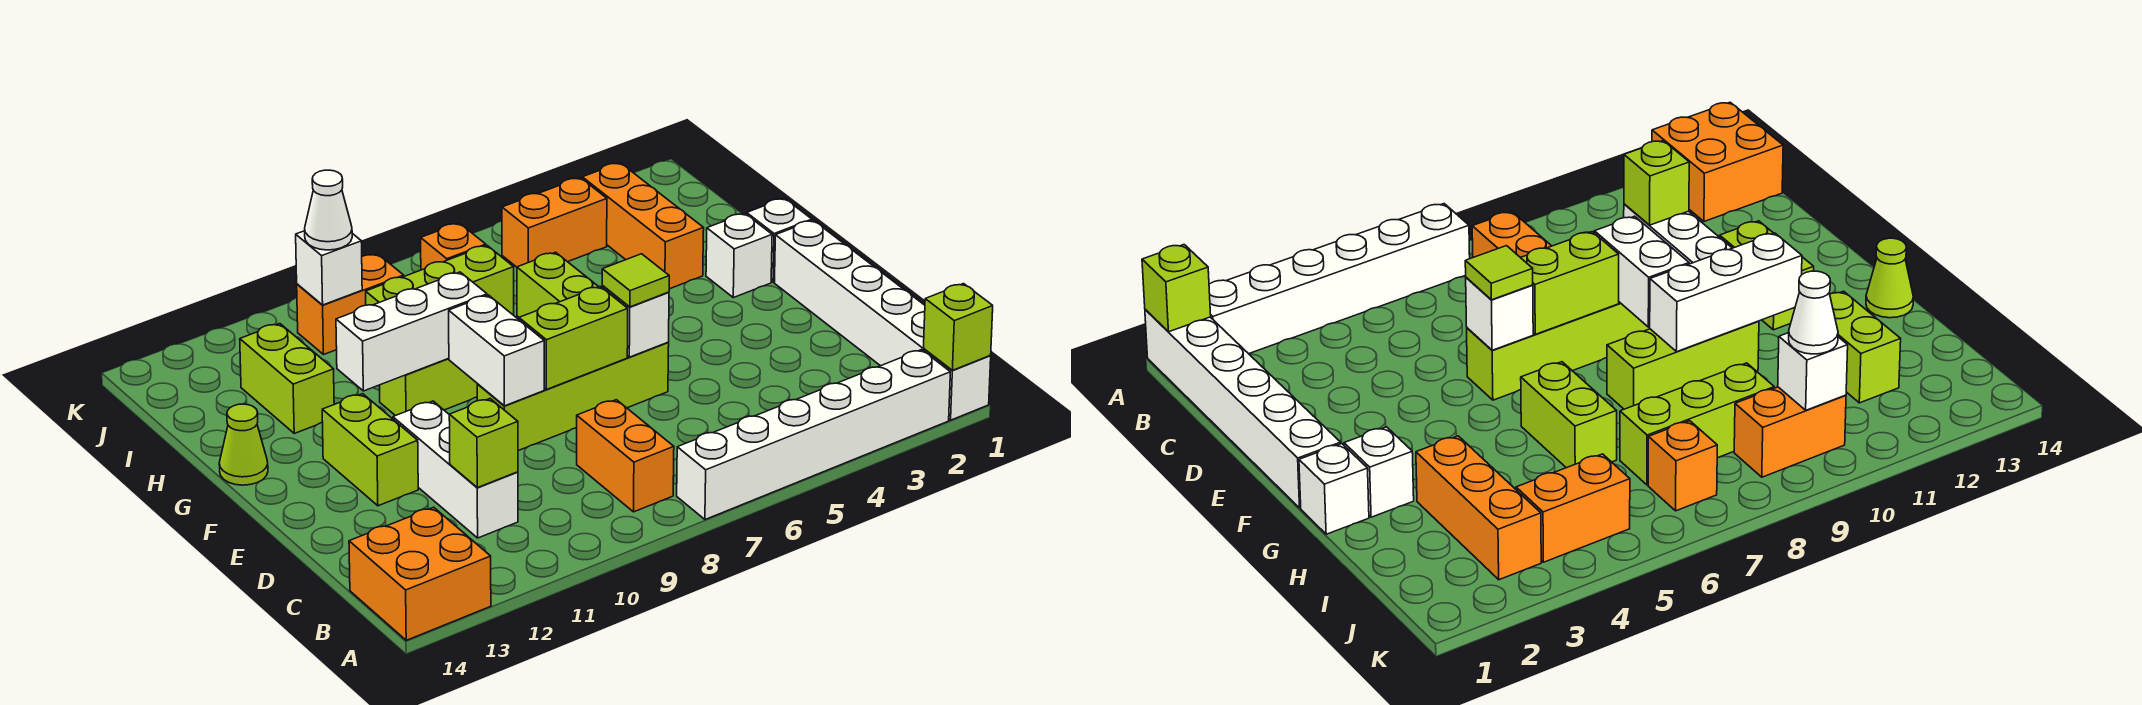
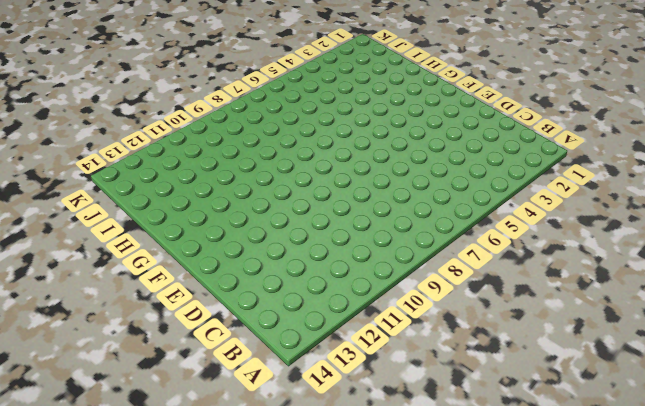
none -> white brick A1:F1 level 1
none -> white brick A2:A7 level 1
none -> orange brick A13:B14 level 1

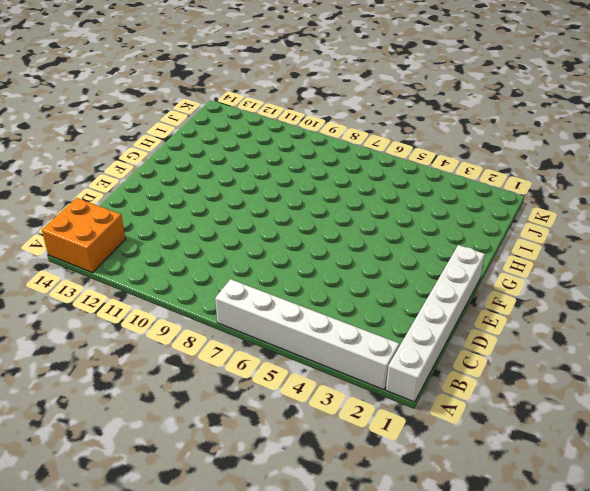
none -> orange brick B8:C8 level 1
none -> white brick C11:E11 level 1
none -> lime brick E6:E9 level 1

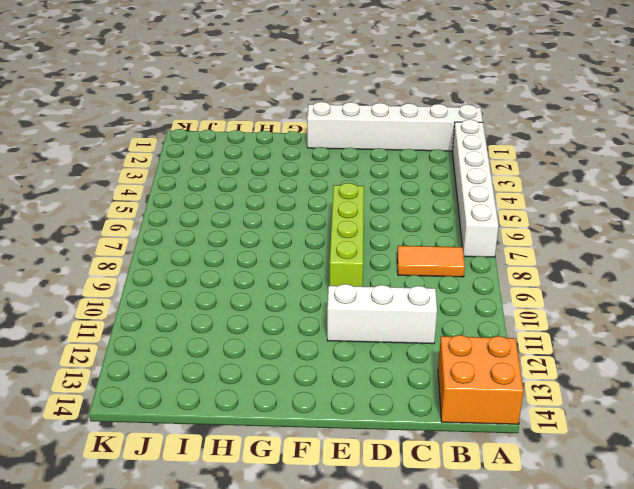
orange tile B8:C8 level 1 -> orange brick B8:C8 level 1
none -> lime brick E12:F12 level 1
none -> white brick G1 level 1
none -> white brick G2 level 1

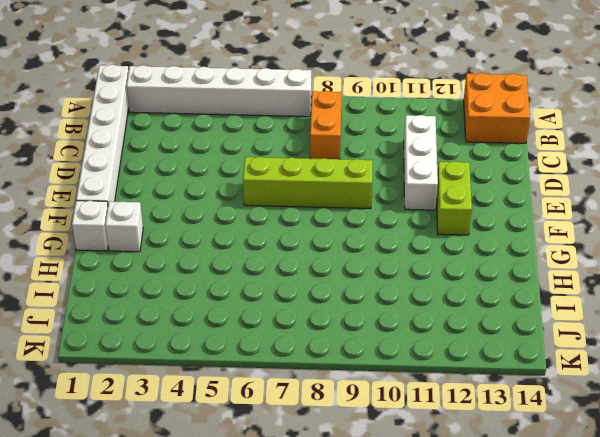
none -> lime brick G6:H6 level 1
none -> lime brick G8:G10 level 1
none -> lime cone G14 level 1

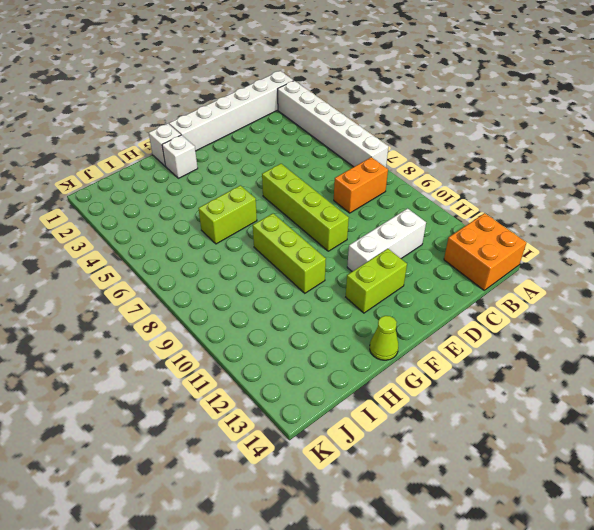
none -> orange brick H3:J3 level 1
none -> lime brick H12:I12 level 1
none -> lime brick I7:I9 level 1

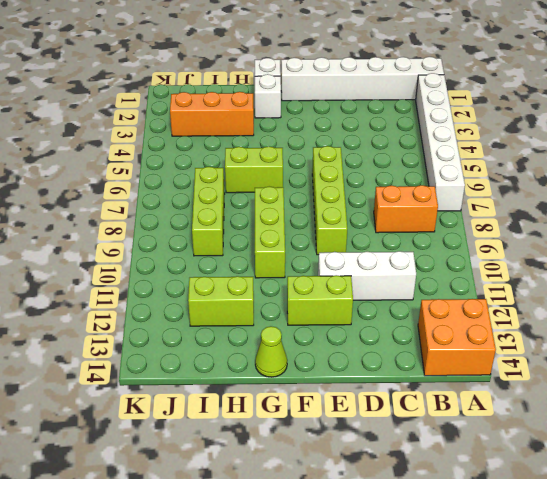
none -> orange brick J4:J5 level 1
none -> orange brick J7 level 1
none -> orange brick J9:J10 level 1

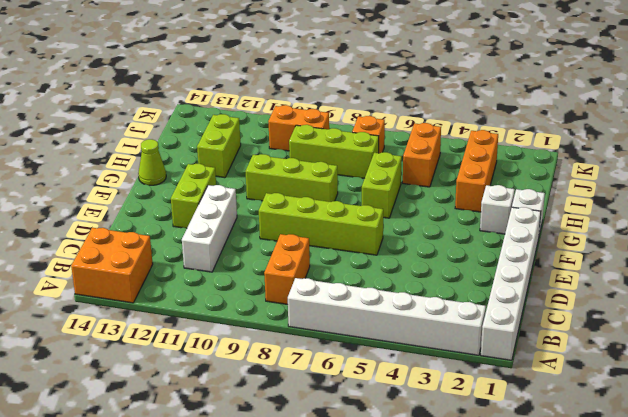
orange brick I5:J5 level 1 -> orange brick J4:J5 level 1
none -> lime brick A1 level 2
none -> lime brick C11 level 2
none -> white brick E6 level 2

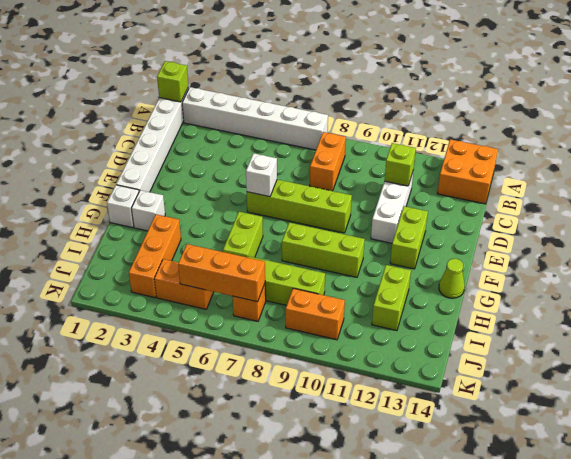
orange brick J5:J7 level 2 -> none
none -> lime brick E7:E8 level 2
none -> white brick E9:F9 level 2
none -> white brick G9:G11 level 2

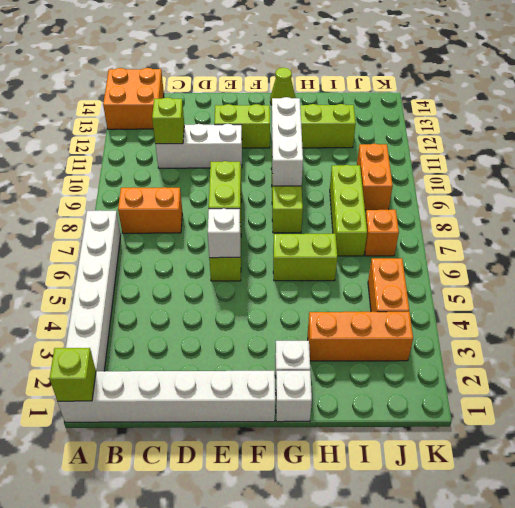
none -> white brick E9:F9 level 2
none -> white brick J10 level 2
none -> lime tile E6 level 3

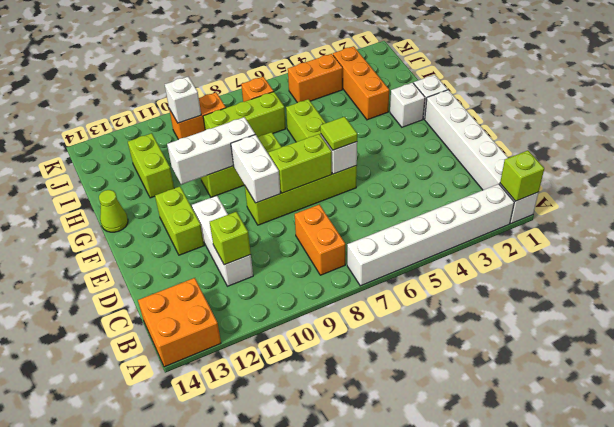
none -> white cone J10 level 3

